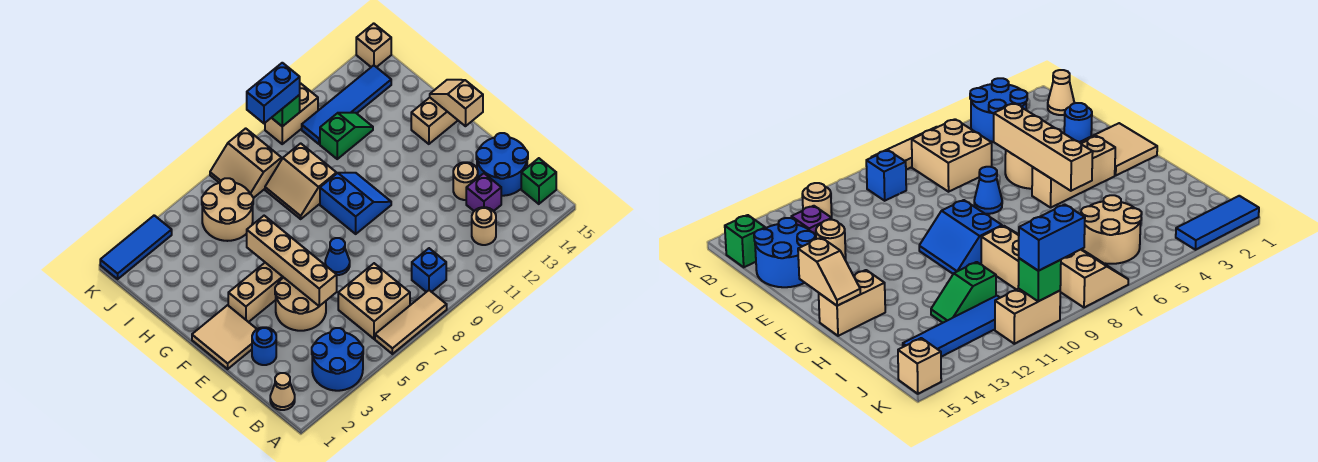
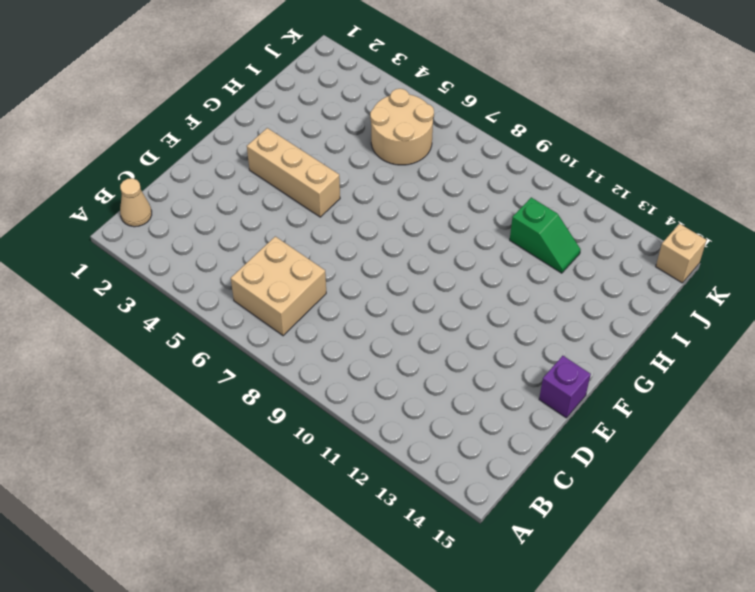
purple brick E15 level 1 -> purple brick C13 level 1
none -> blue round brick A3:B4 level 1
none -> tan tile A6:A8 level 1
none -> blue brick B9 level 1

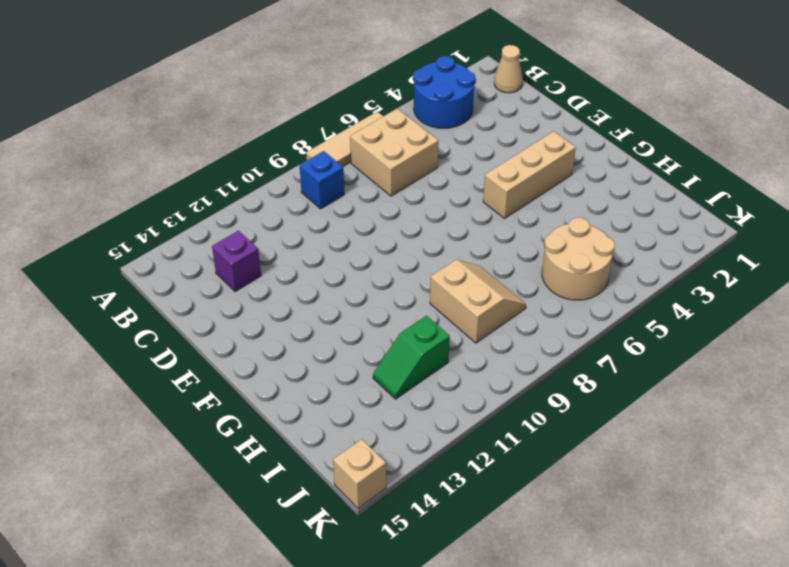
none -> tan round brick B12 level 1
none -> green brick B15 level 1
none -> blue round brick C14:D15 level 1

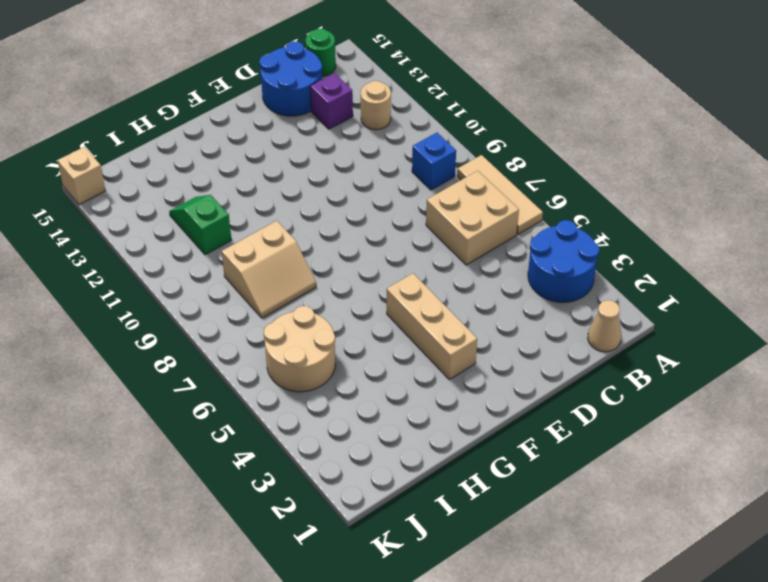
green round brick B15 level 1 -> green brick B15 level 1
none -> blue round brick D2 level 1
none -> tan round brick D4:E5 level 1
none -> tan round brick D13 level 1

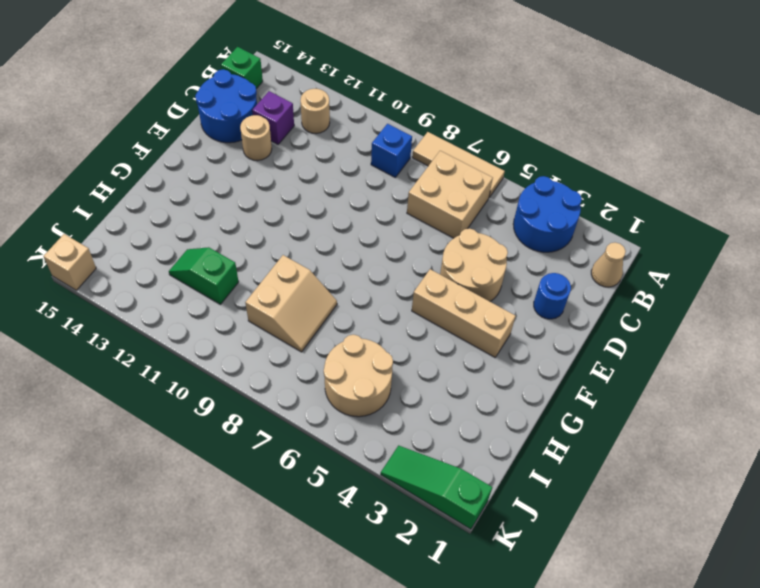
green slope K1:K3 level 1 top 1 -> blue tile K1:K3 level 1
none -> tan tile E1:F2 level 1
none -> blue cone E7 level 1
none -> blue slope F9:G10 level 1 top 9

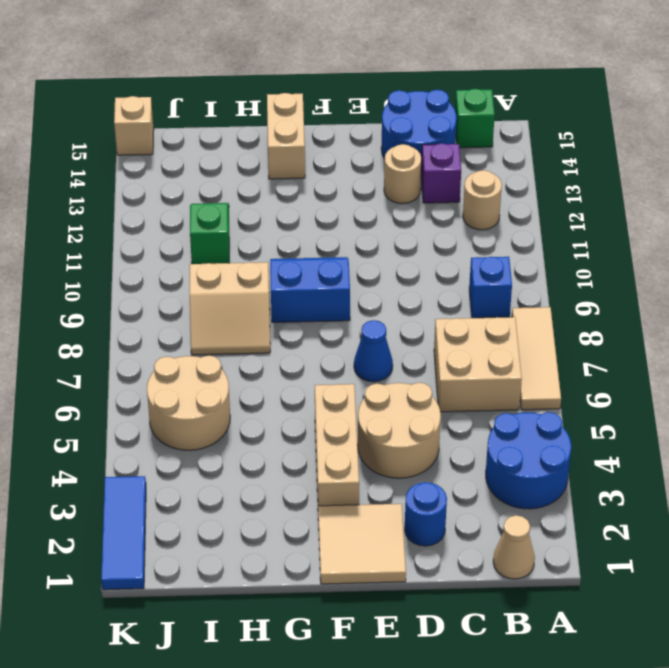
none -> tan slope J7:K8 level 1 top 8
none -> blue tile J11:J14 level 1
none -> tan brick K10:K11 level 1

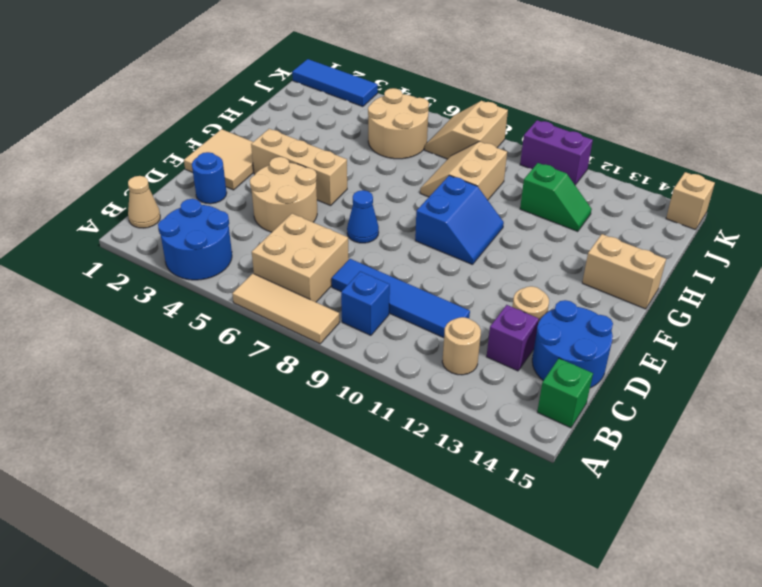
blue tile C8:C11 level 1 -> blue tile J11:J14 level 1
purple brick K10:K11 level 1 -> tan brick K10:K11 level 1
none -> tan brick D5:G5 level 2
none -> tan slope F15:G15 level 2 top F
none -> green brick K10 level 2

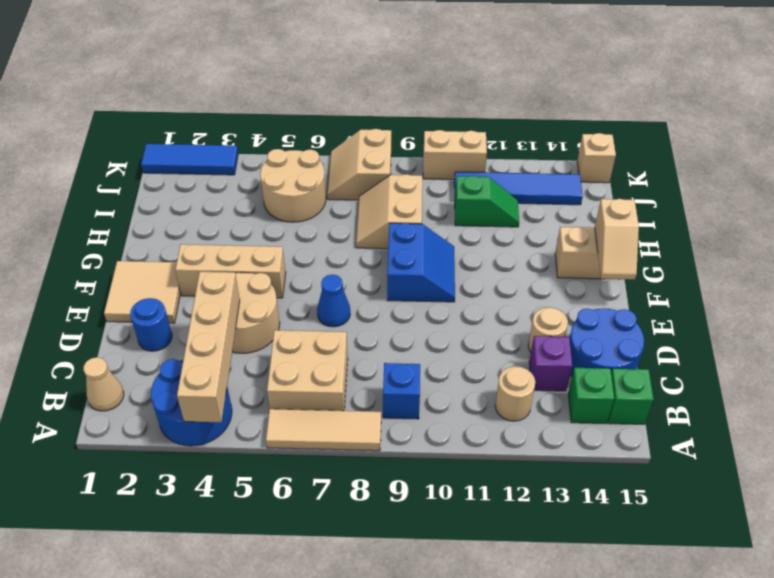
tan brick A4:D4 level 2 -> tan brick D5:G5 level 2
green brick B14 level 1 -> green brick K10 level 2
tan slope F15:G15 level 2 top G -> tan slope F15:G15 level 2 top F
none -> blue brick K9:K10 level 3

